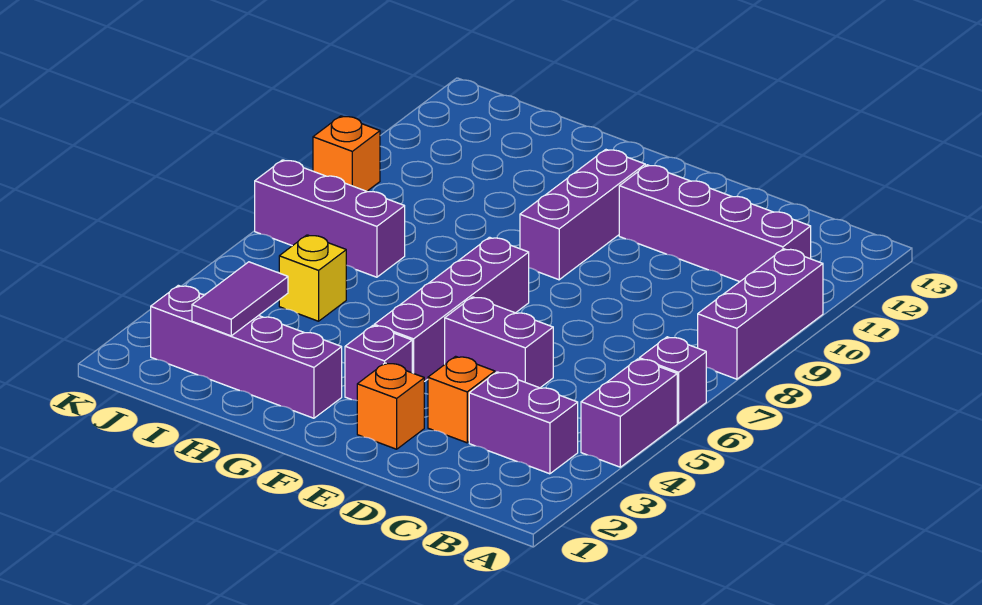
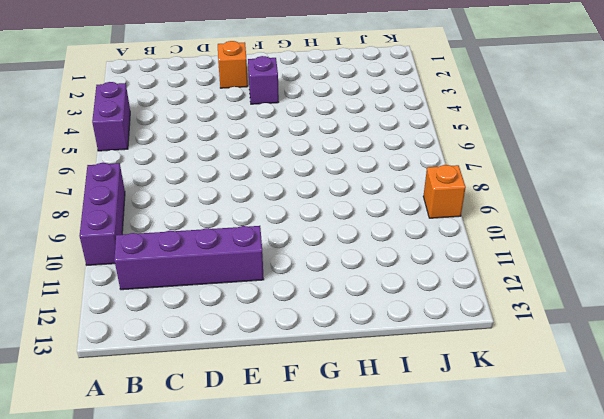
none -> purple brick A6 level 1
none -> purple brick B3:C3 level 1
none -> orange brick D3 level 1

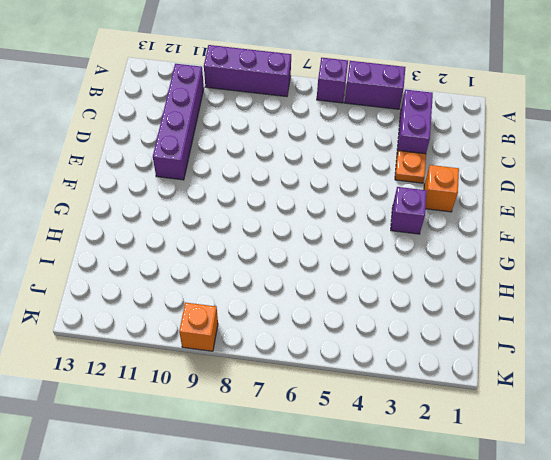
orange plate D3 level 1 -> orange brick D3 level 1
none -> purple brick D5:E5 level 1
none -> purple brick F4:F7 level 1
none -> purple brick F9:F11 level 1

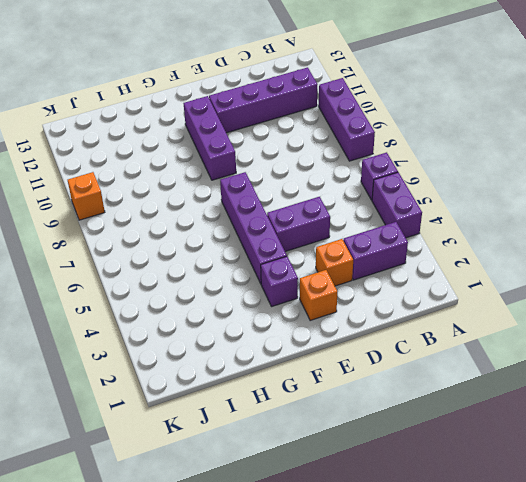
none -> purple brick G2:J2 level 1
none -> yellow brick I5 level 1
none -> purple brick I7:K7 level 1

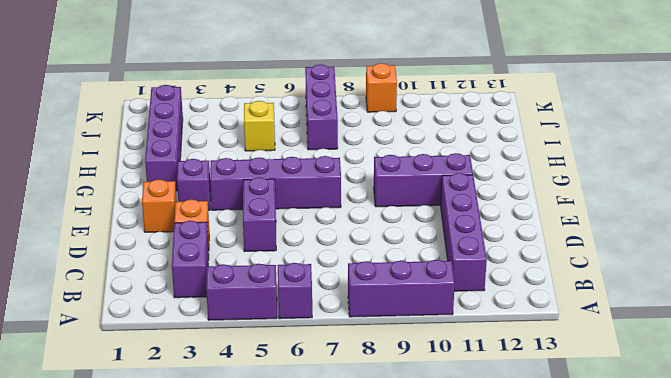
none -> purple tile I2:I3 level 2

